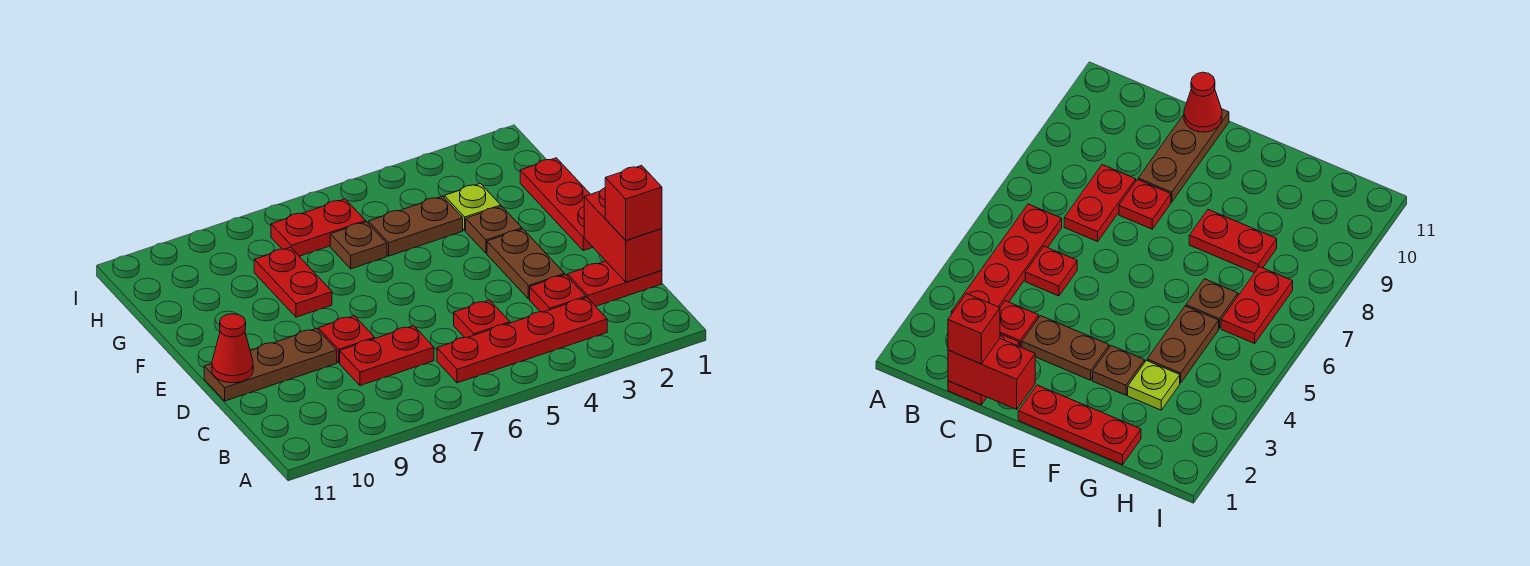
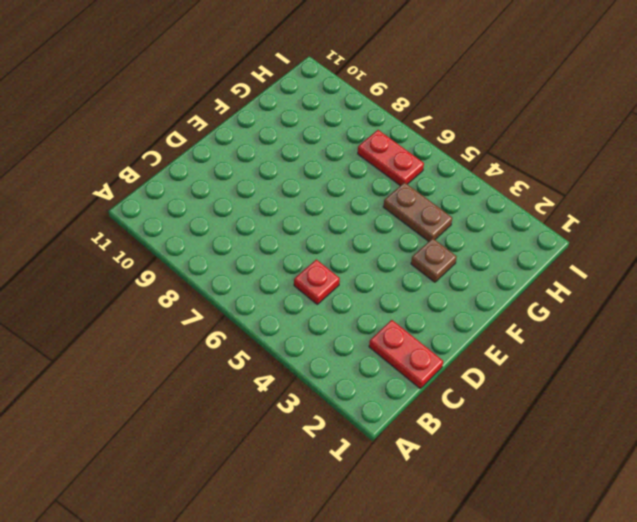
none -> red plate B3:B6 level 1
none -> red plate C3 level 1
none -> red plate C7:C8 level 1

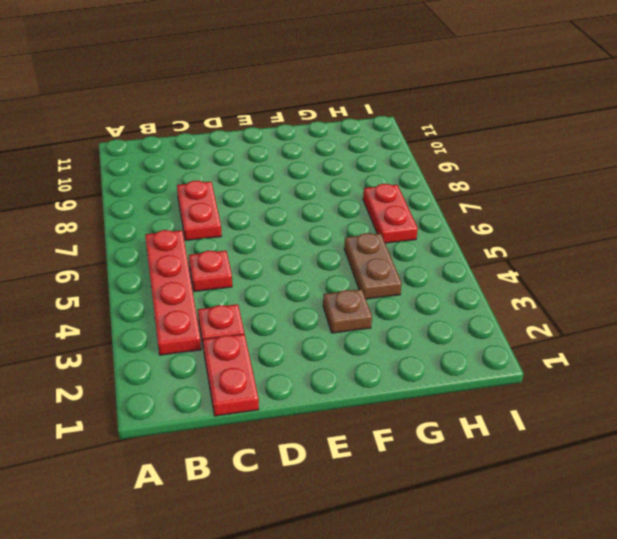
none -> brown plate D3:E3 level 1
none -> red plate D8 level 1
none -> brown plate D9:D11 level 1

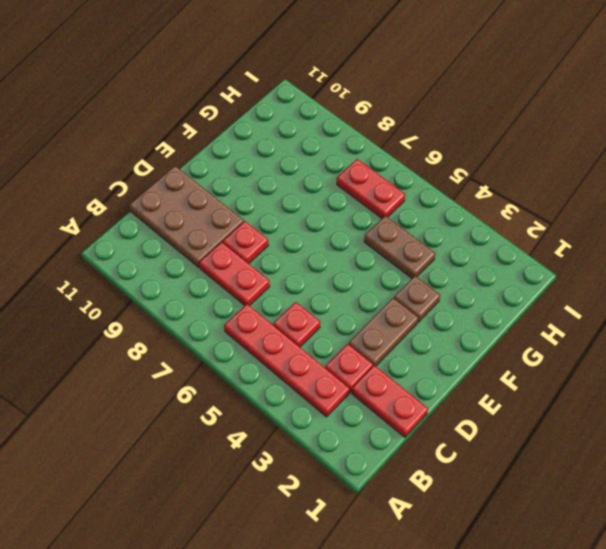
brown plate C9:D11 level 1 -> brown plate D9:D11 level 1
none -> red plate E1:G1 level 1
none -> red plate F8:G8 level 1
none -> lime plate G3 level 1

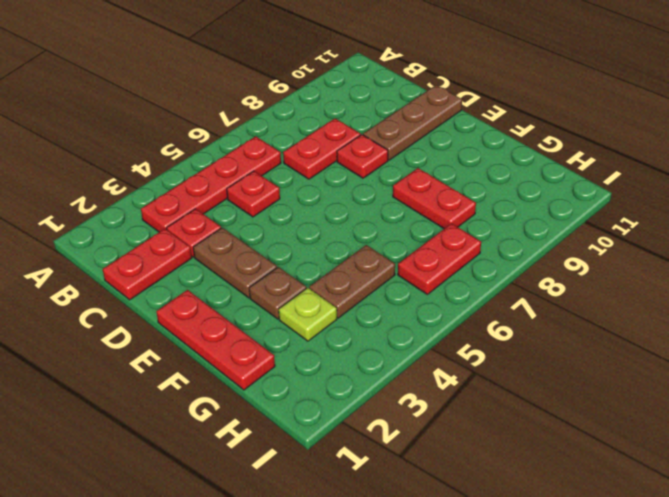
none -> brown plate G6 level 1
none -> red brick C1:D1 level 2
none -> red cone D11 level 2

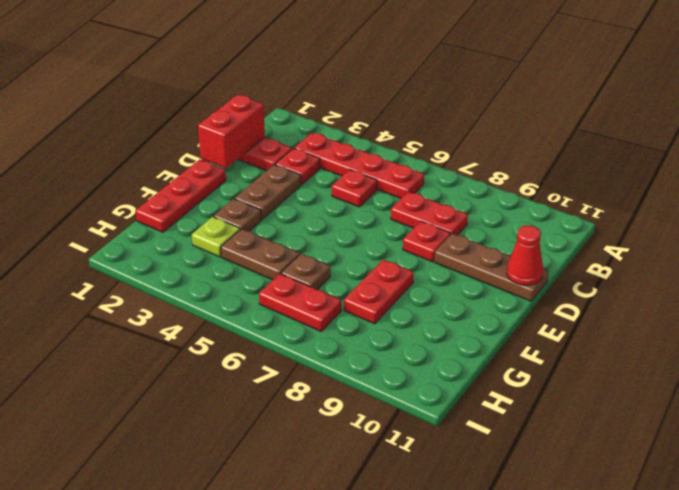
none -> red brick C1 level 3

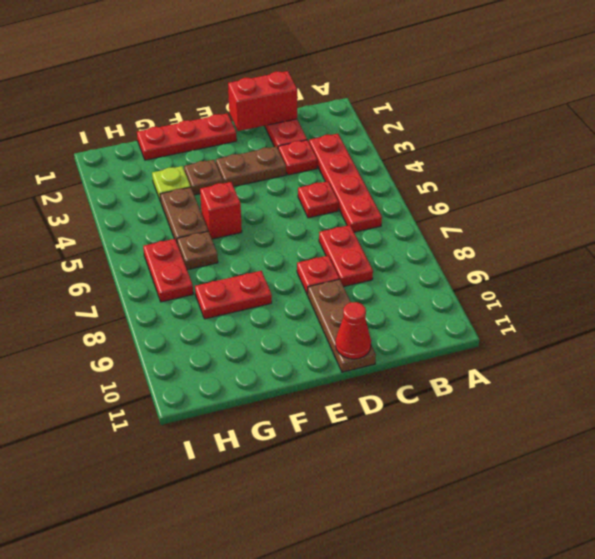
red brick F5 level 1 -> red brick C1 level 3

